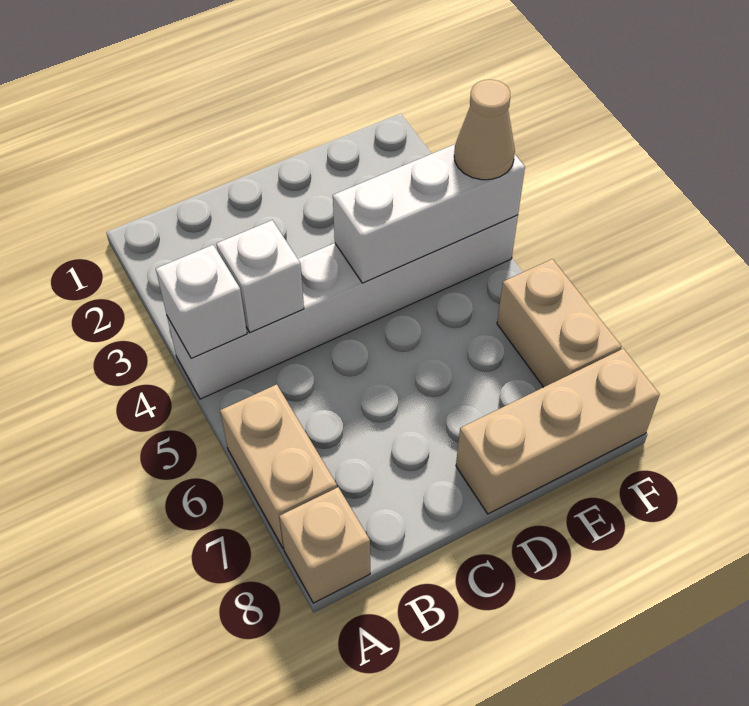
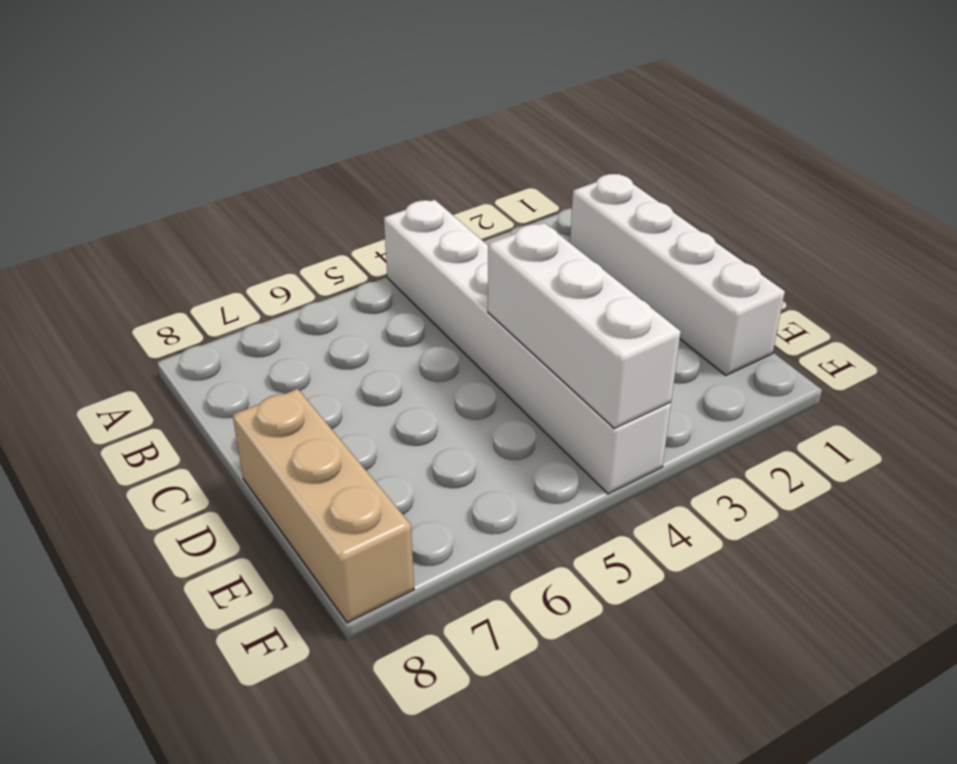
white brick B1:E1 level 1 -> none
none -> tan brick A6:A7 level 1
none -> tan brick A8 level 1

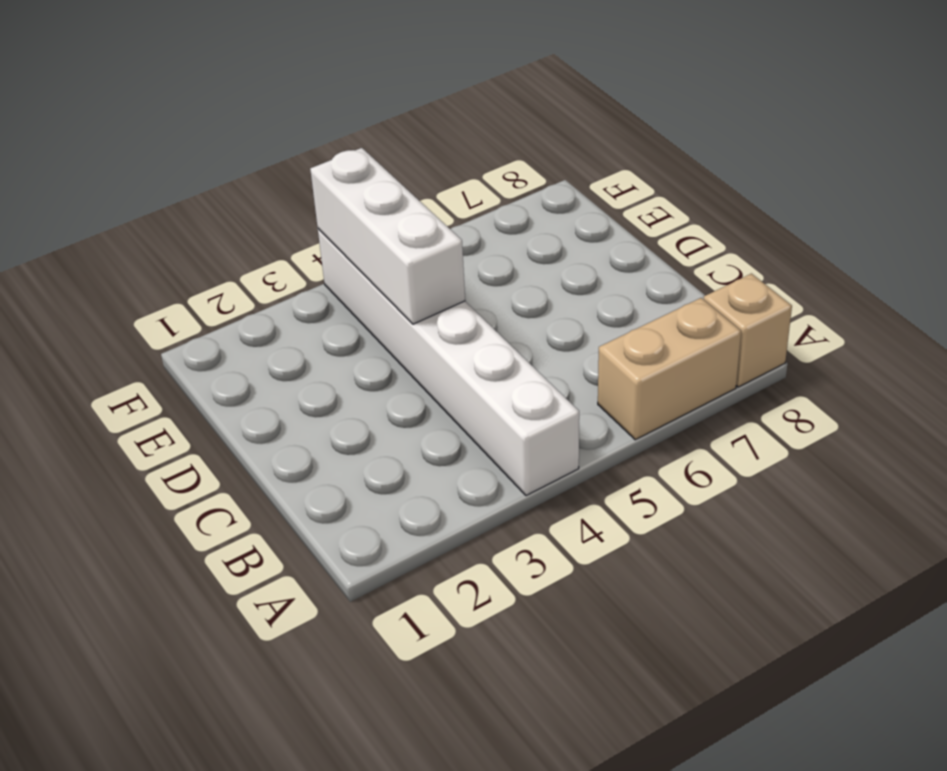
none -> tan brick D8:F8 level 1
none -> tan brick F6:F7 level 1

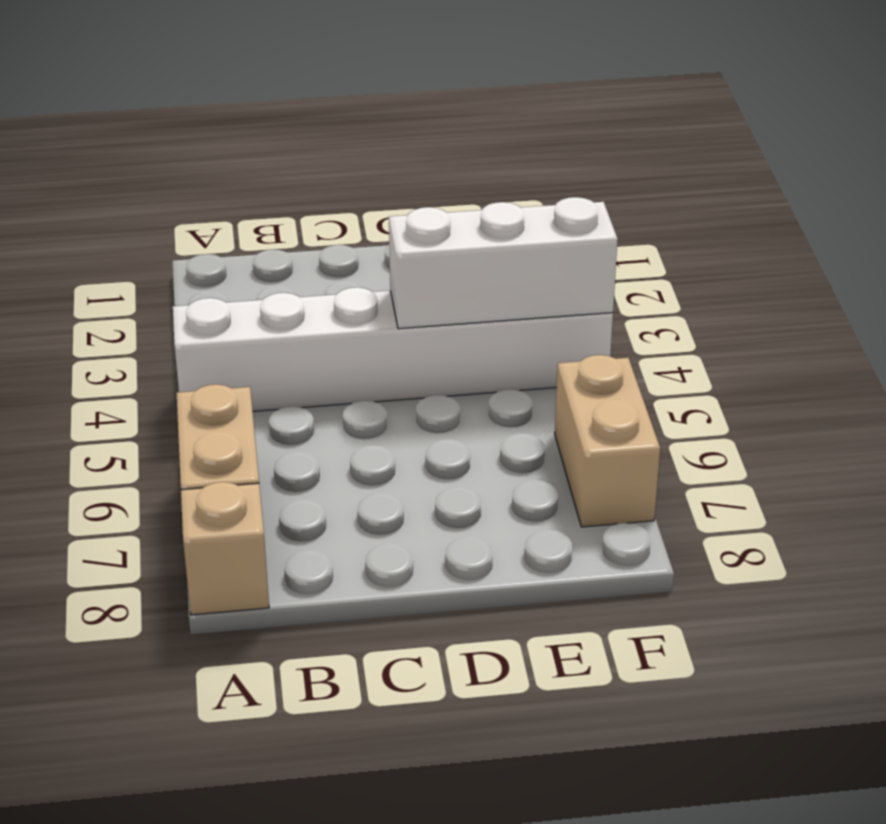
none -> tan brick D8:F8 level 1
none -> white brick A4 level 2

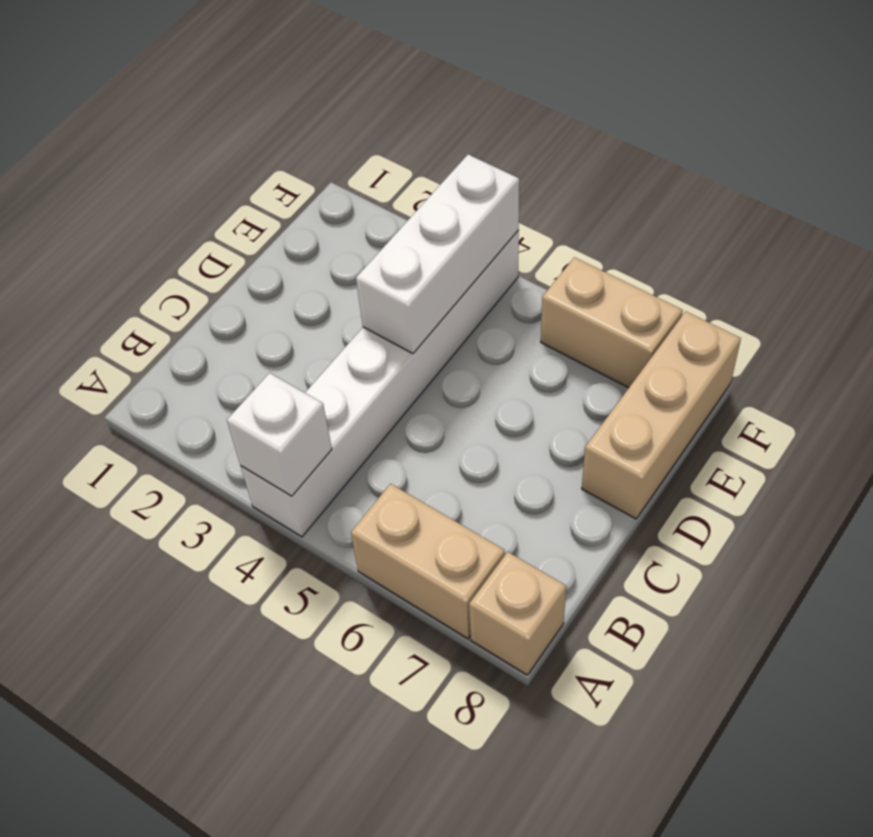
none -> white brick B4 level 2
none -> tan cone F4 level 3

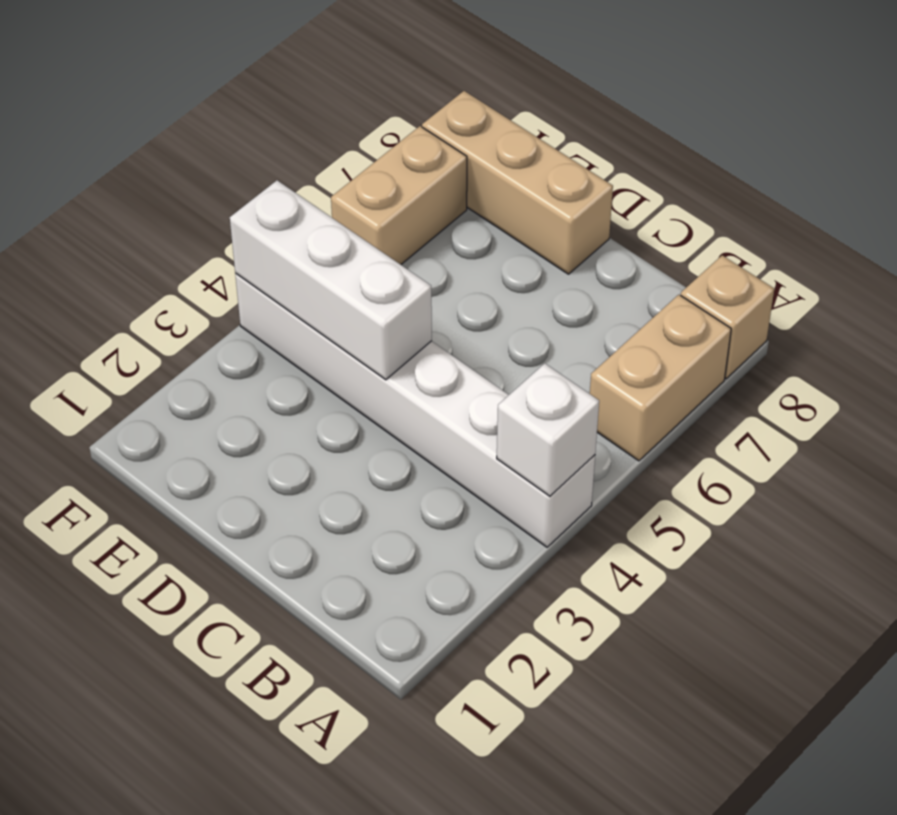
none -> white brick B4 level 2
none -> tan cone F4 level 3

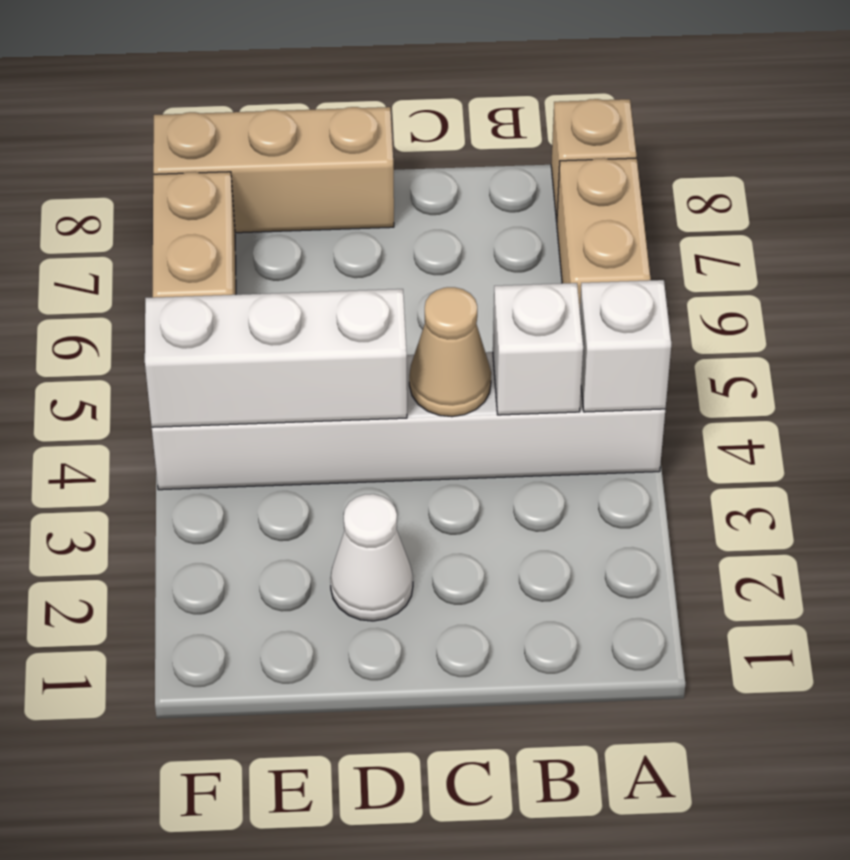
tan cone C4 level 2 -> tan cone F4 level 3
white cone D2 level 1 -> none

